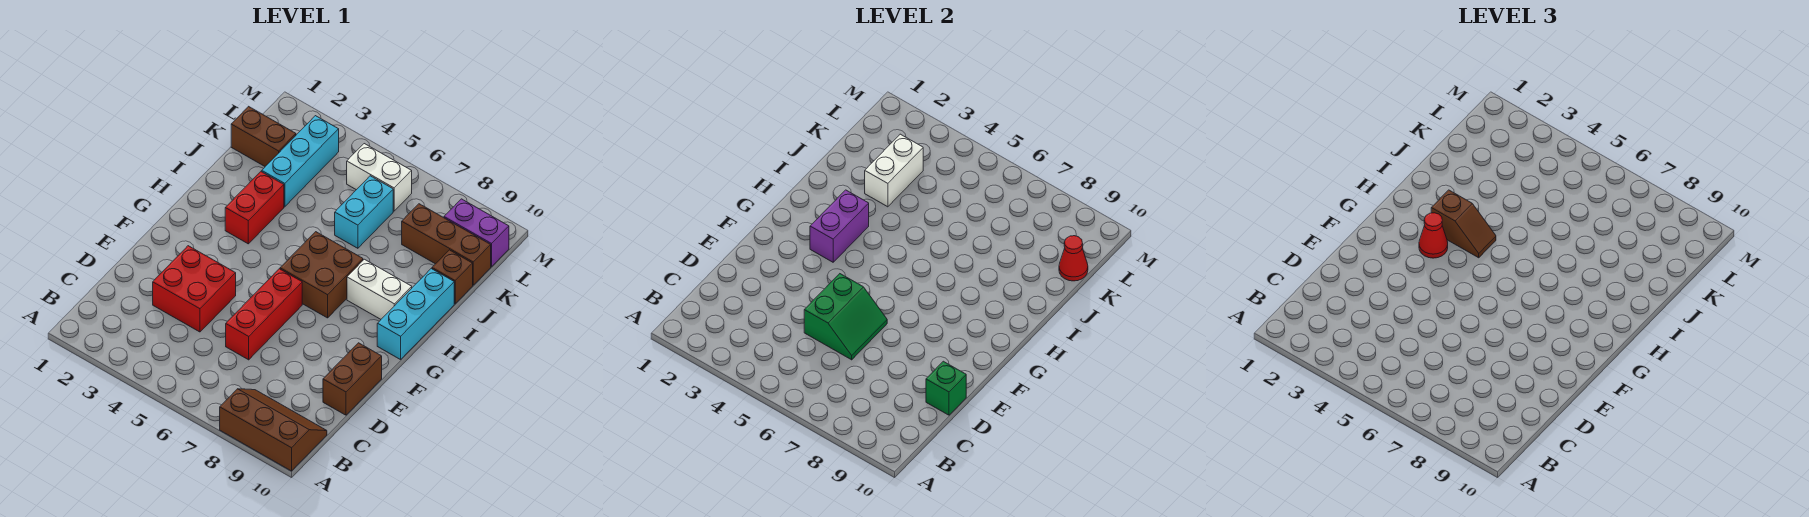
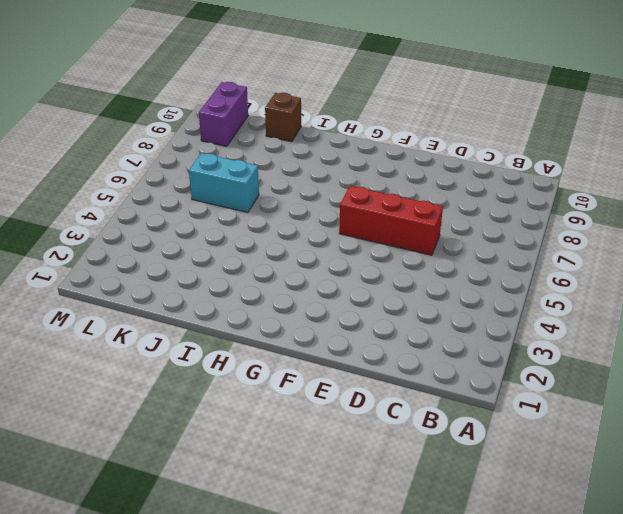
none -> brown slope A8:B10 level 1 top A
none -> red brick D3:E4 level 1
none -> brown brick D10:E10 level 1

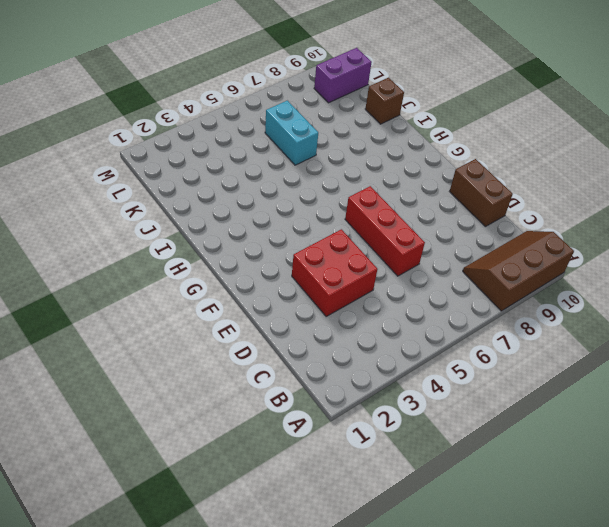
none -> brown brick G6:H7 level 1
none -> cyan brick G10:I10 level 1
none -> red brick H3:I3 level 1

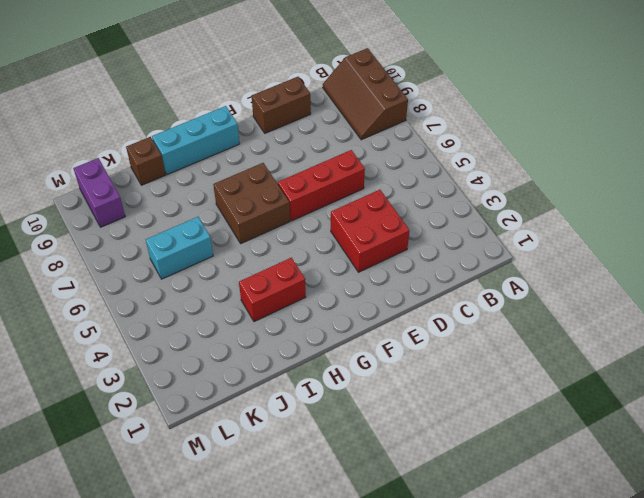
none -> white brick H8:H9 level 1
none -> cyan brick J3:L3 level 1
none -> brown brick K1:K2 level 1

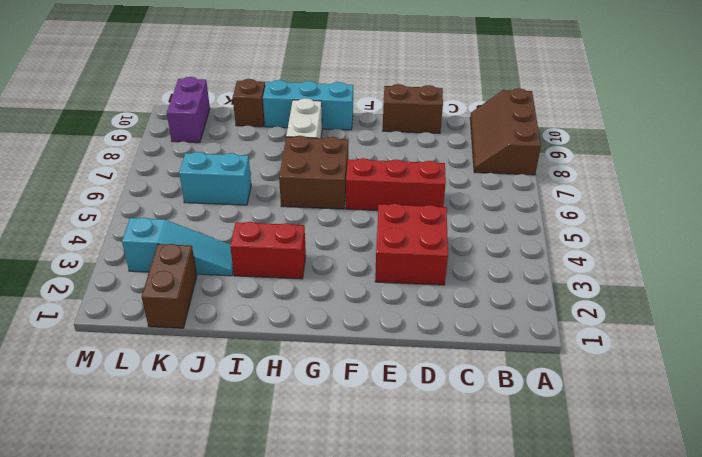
cyan slope J3:L3 level 1 top L -> cyan brick J3:L3 level 1
none -> brown brick K8:K10 level 1
none -> white brick L5:L6 level 1
none -> green slope D5:E6 level 2 top 5

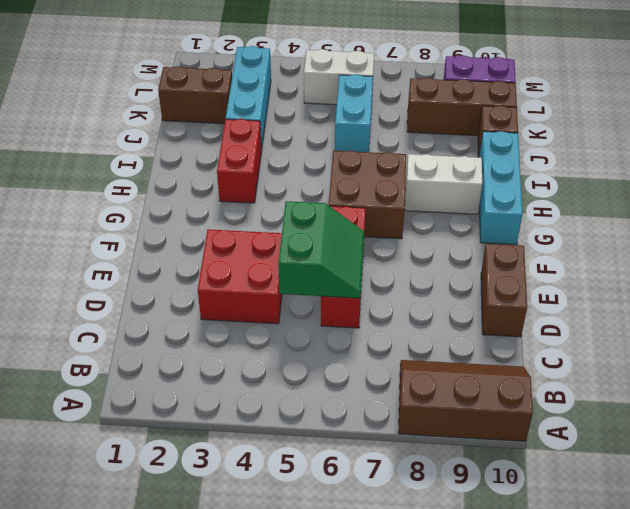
none -> green brick D10 level 2
none -> purple brick G3:H3 level 2
none -> white brick J3:K3 level 2

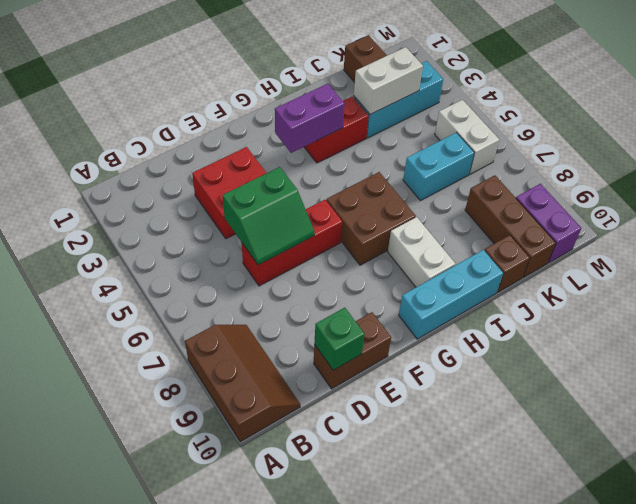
none -> red cone K10 level 2
none -> red cone G3 level 3
none -> brown slope H3:H4 level 3 top 3

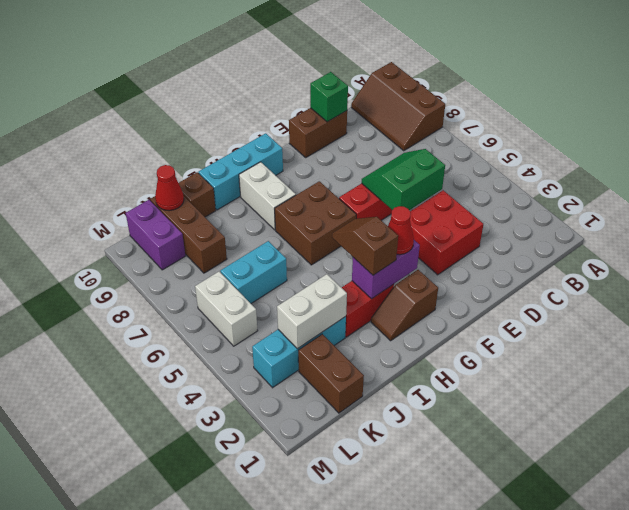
brown slope G2:H2 level 1 top G -> none

